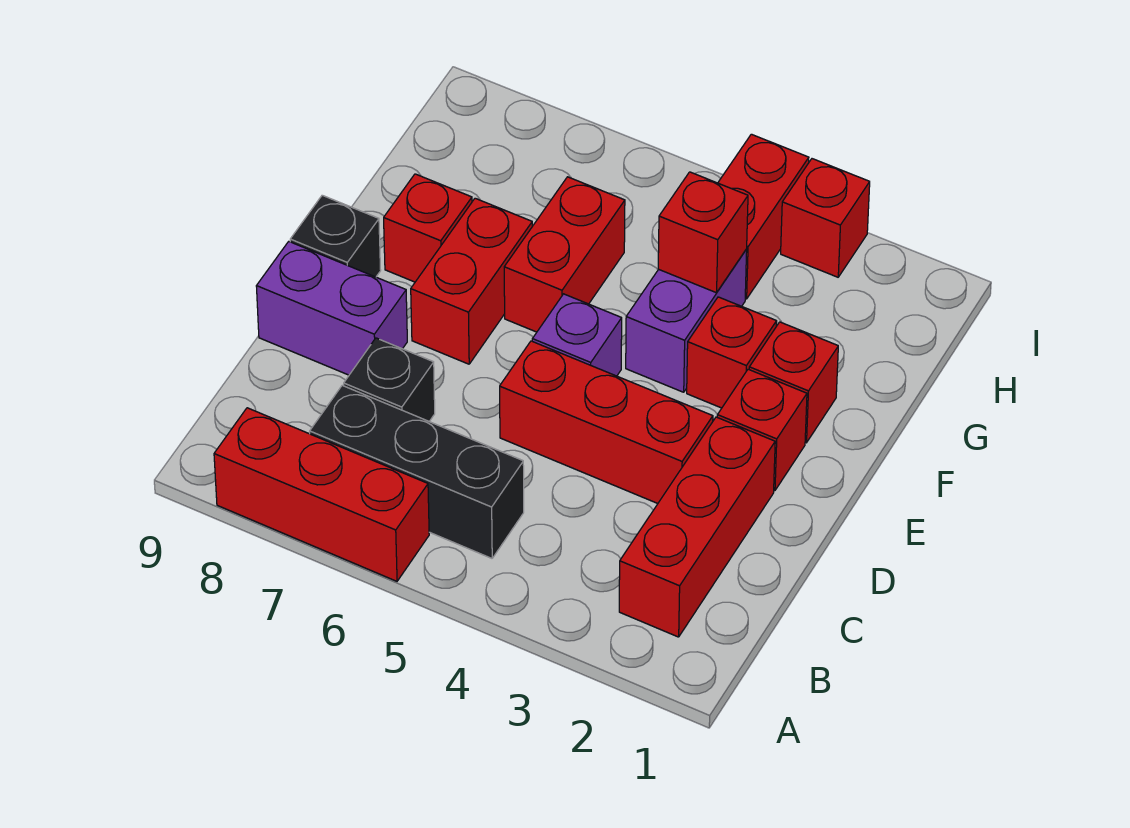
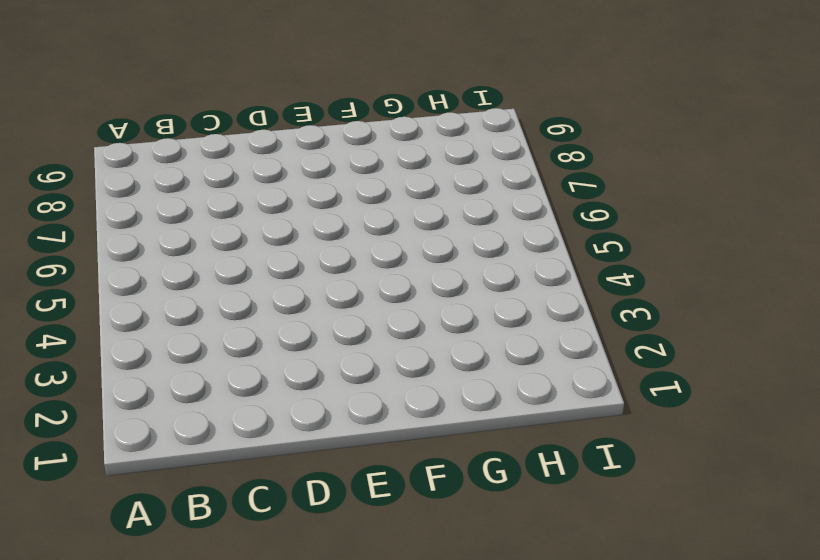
none -> red brick A6:A8 level 1
none -> red brick B2:D2 level 1
none -> black brick B5:B7 level 1

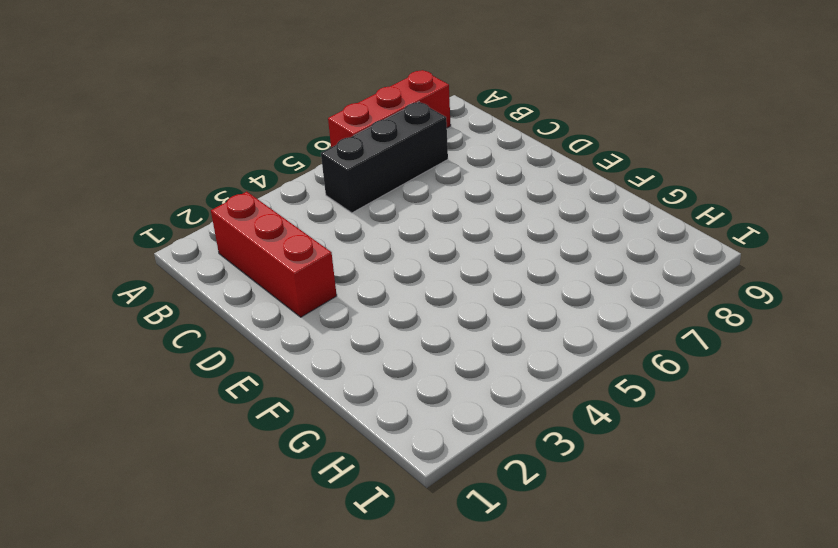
none -> black brick C7 level 1
none -> red brick D3:D5 level 1
none -> purple brick D8:D9 level 1

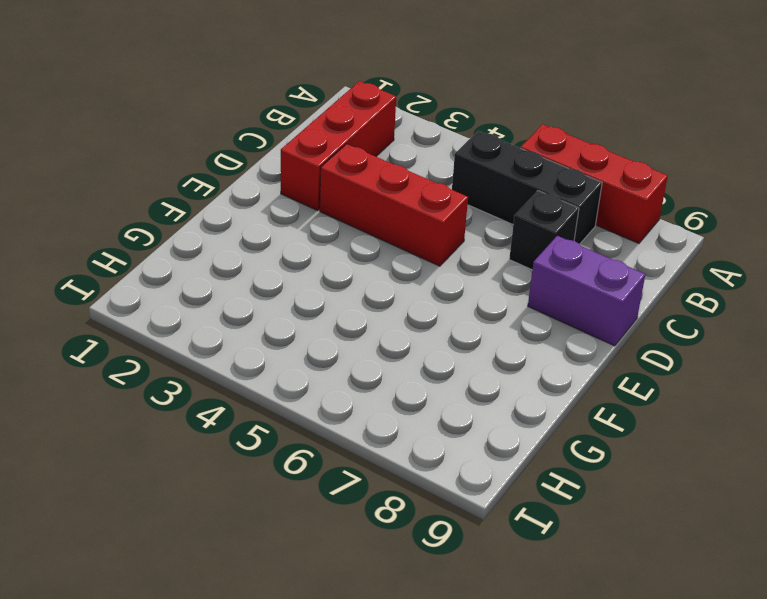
none -> red brick E2 level 1
none -> purple brick E5 level 1
none -> red brick E7:F7 level 1

